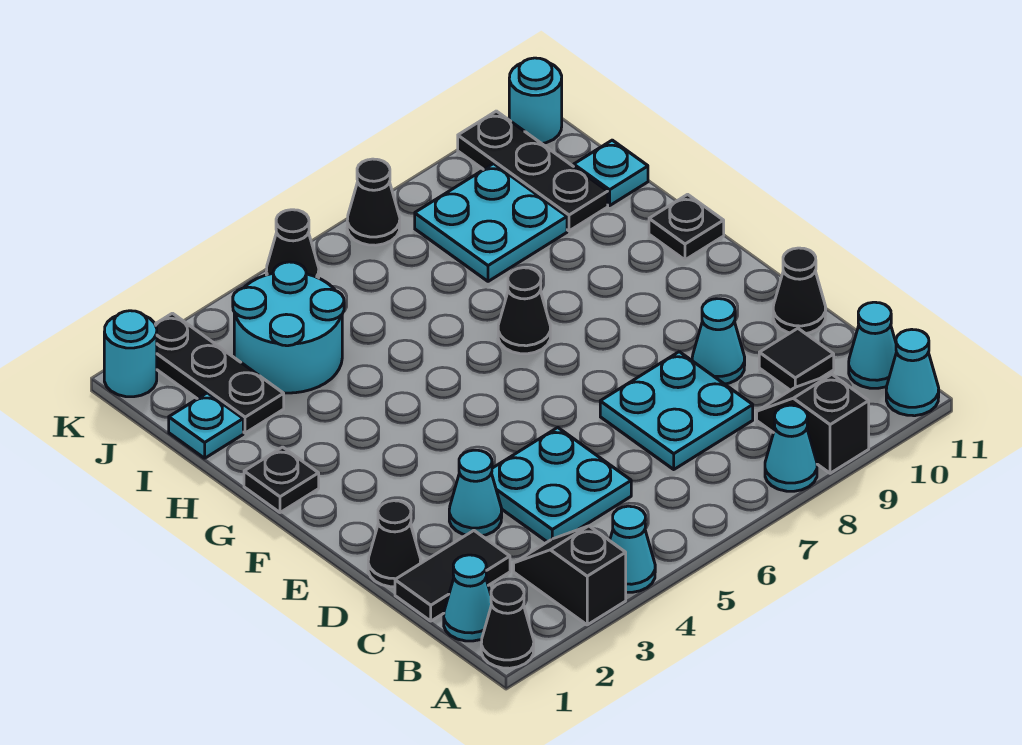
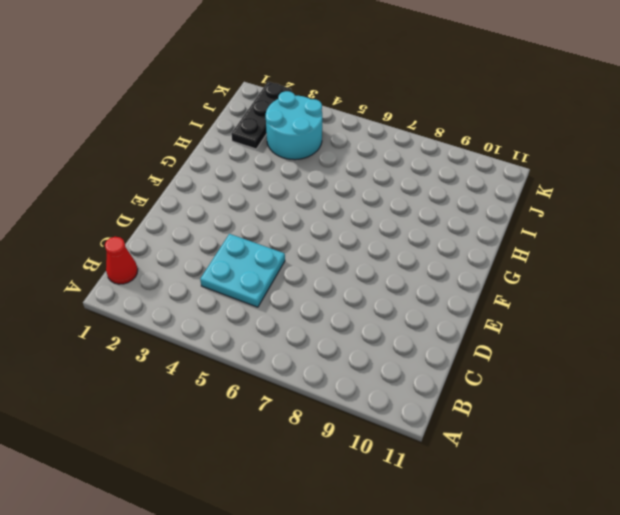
red cone B1 level 1 -> cyan cone B1 level 1
none -> black cone A1 level 1
none -> black slope A3:B3 level 1 top A
none -> cyan cone A4 level 1

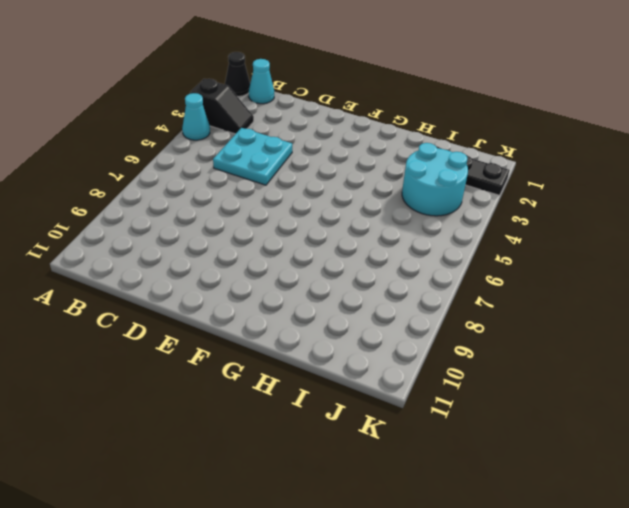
none -> cyan cone A8 level 1
none -> black slope A9:B9 level 1 top A
none -> cyan cone A11 level 1

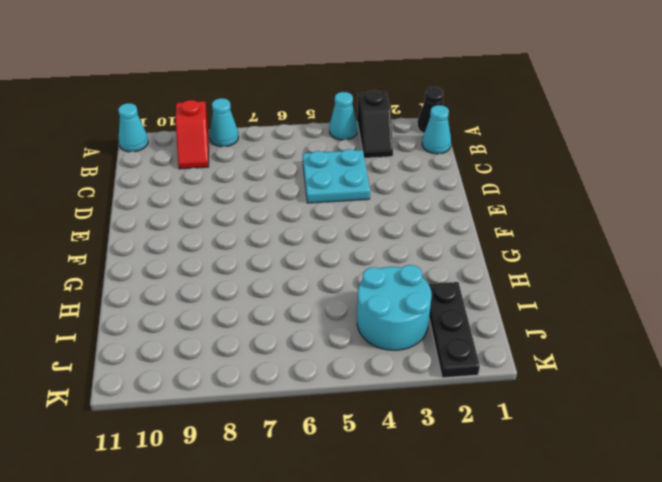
red slope A9:B9 level 1 top A -> black slope A9:B9 level 1 top A
none -> cyan cone B11 level 1
none -> black tile C1:C2 level 1
none -> cyan plate C7:D8 level 1

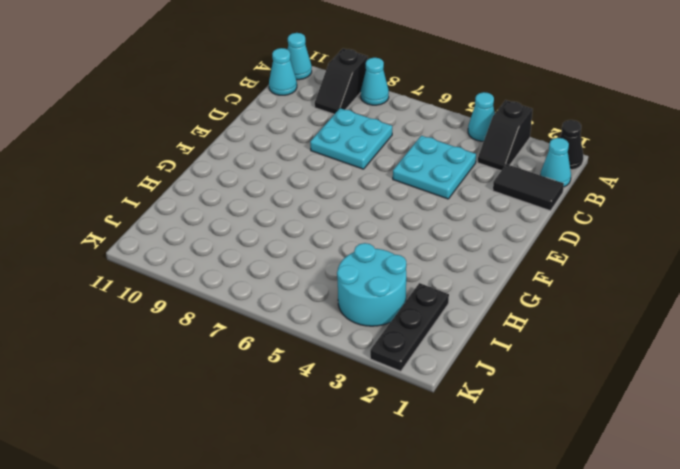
none -> black tile C10 level 1
none -> black cone D1 level 1
none -> cyan cone D3 level 1

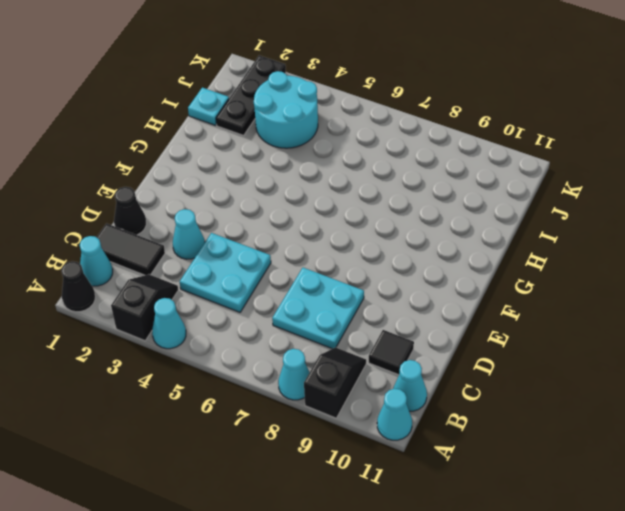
none -> cyan cone D9 level 1
none -> black cone D11 level 1
none -> black plate G1 level 1

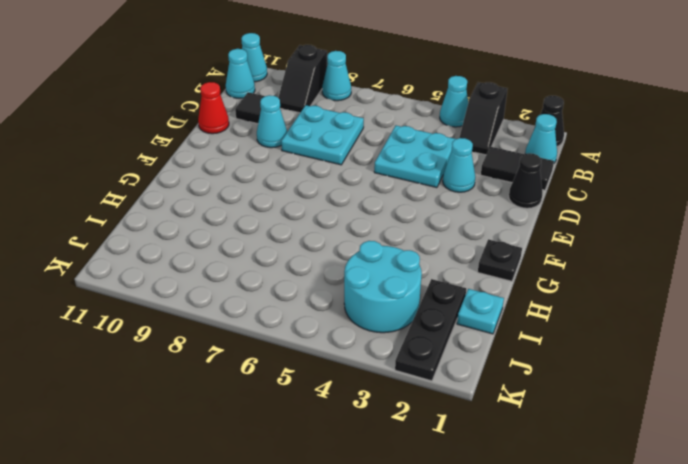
red cone D11 level 1 -> black cone D11 level 1
none -> black cone G7 level 1
none -> black plate G11 level 1
none -> cyan plate I8:J9 level 1

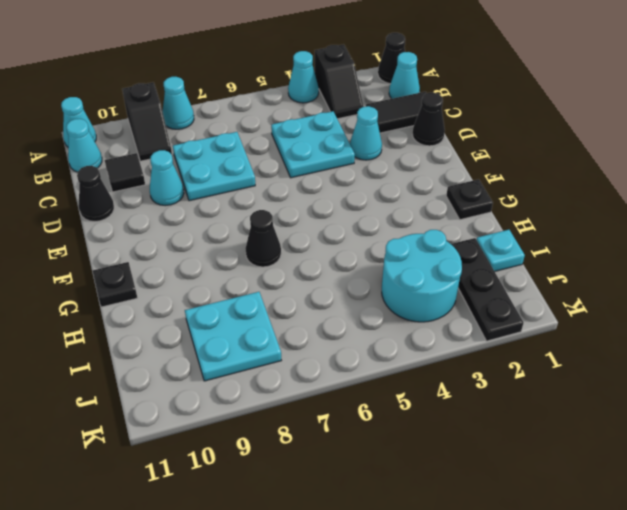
none -> black plate I10:K10 level 1
none -> cyan plate I11 level 1
none -> cyan round brick K1 level 1

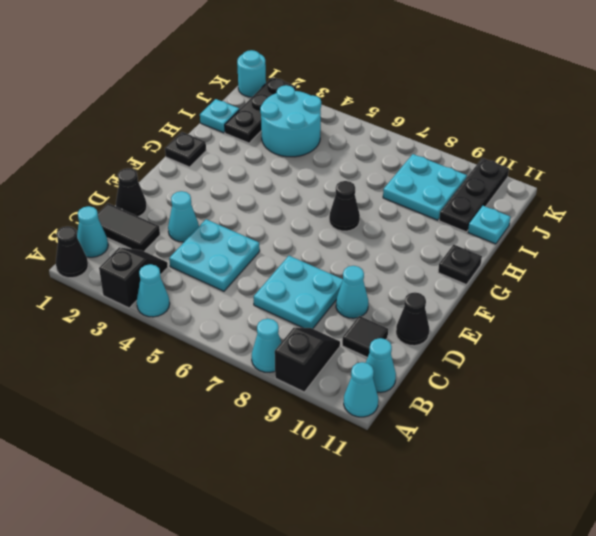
none -> black cone K5 level 1
none -> black cone K7 level 1
none -> cyan round brick K11 level 1

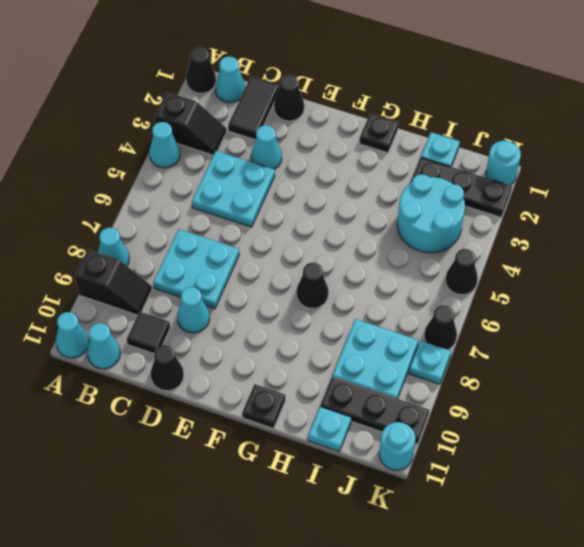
cyan plate K8 level 1 -> none

